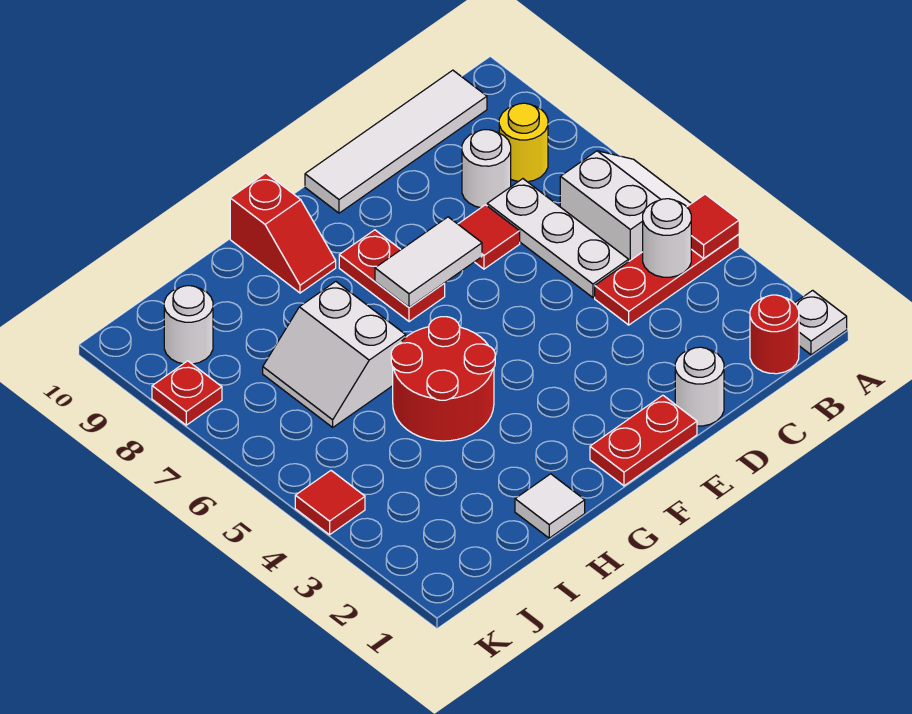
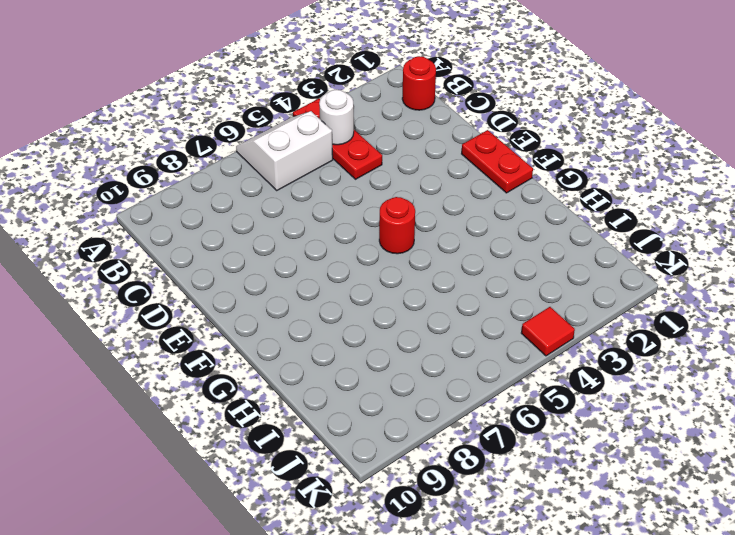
red round brick F5 level 1 -> none
none -> white plate A1 level 1
none -> yellow round brick B8 level 1
none -> white tile B10:E10 level 1

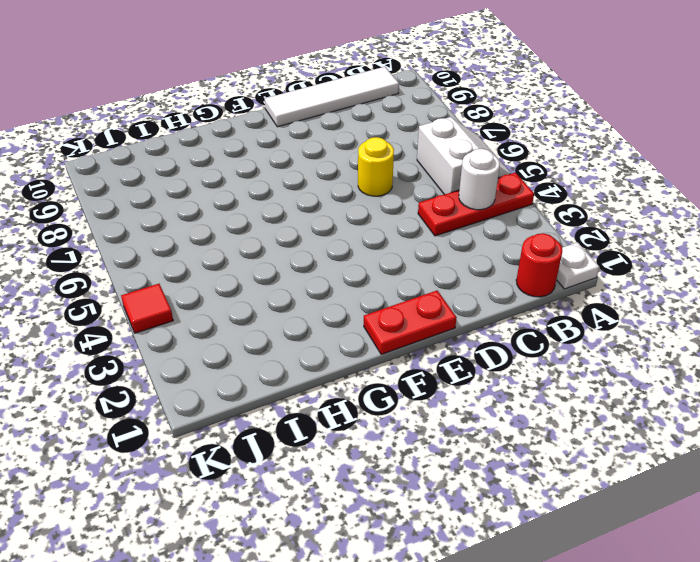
yellow round brick D6 level 1 -> yellow round brick B8 level 1
none -> white plate C5:C7 level 1
none -> white round brick C8 level 1
none -> white round brick D1 level 1

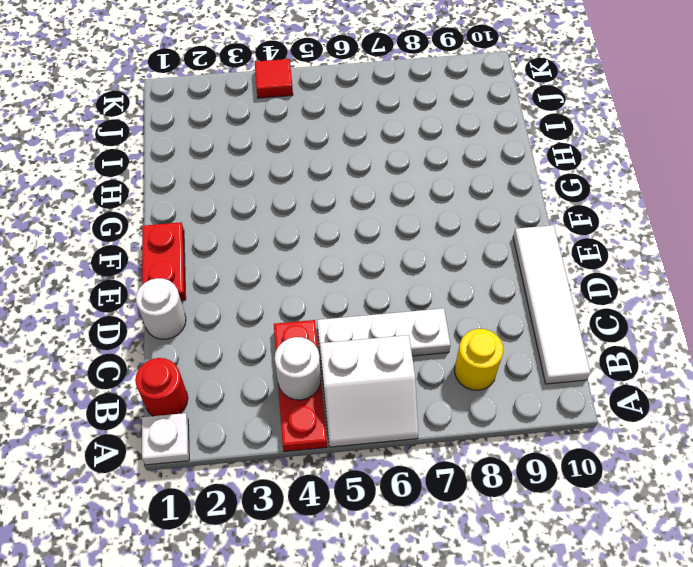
none -> white round brick C8 level 1
none -> red tile D7 level 1
none -> red plate F7:F8 level 1

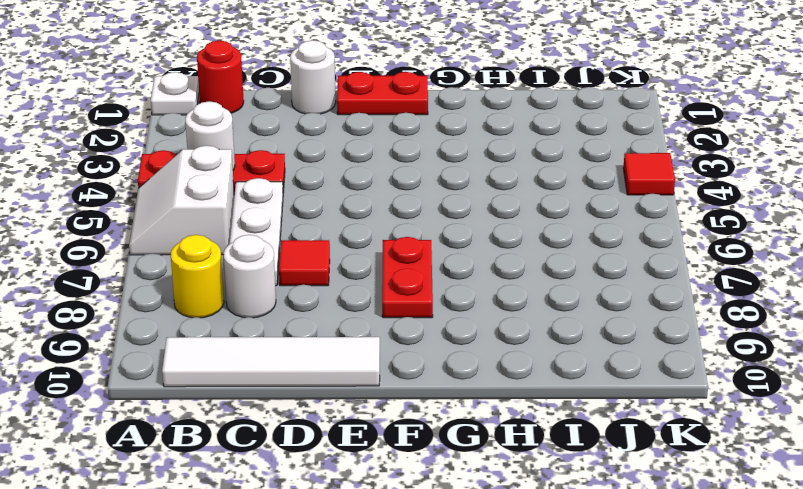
none -> red round brick G4:H5 level 1
none -> red slope G9:G10 level 1 top 10
none -> white tile H1 level 1

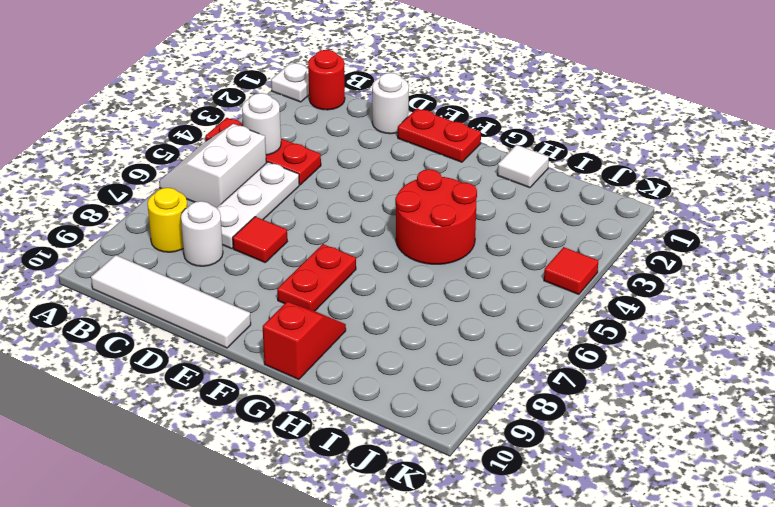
none -> white slope H6:I7 level 1 top H
none -> white round brick J9 level 1
none -> red plate K8 level 1

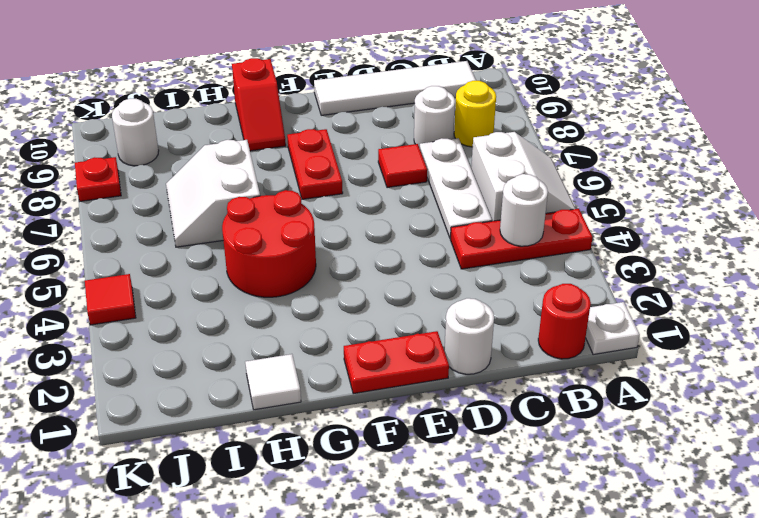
none -> red tile A4 level 2
none -> white tile E7:F7 level 2

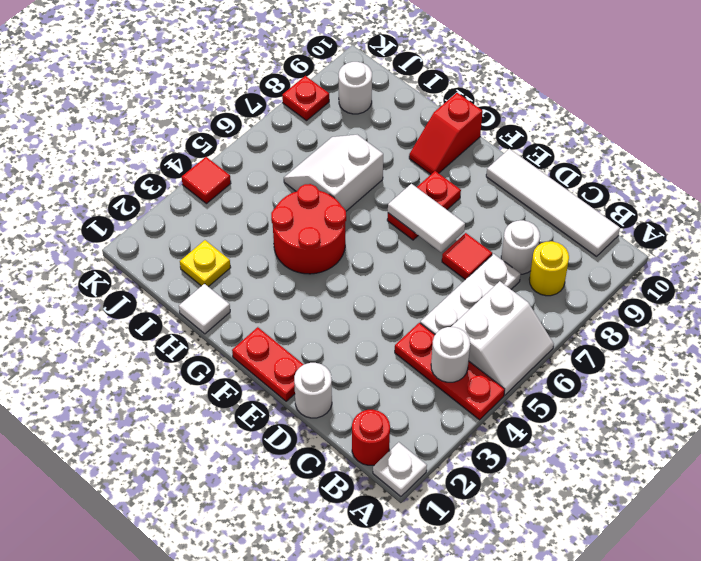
yellow plate I2 level 1 -> none
none -> red tile A4 level 2

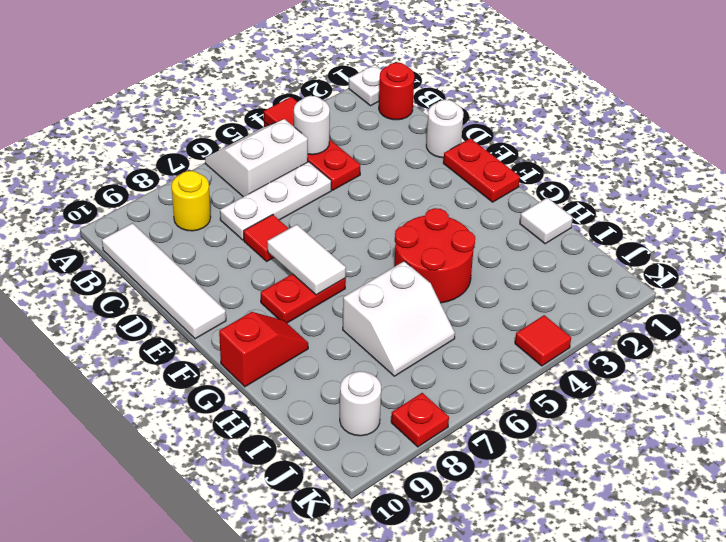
none -> white round brick C8 level 1

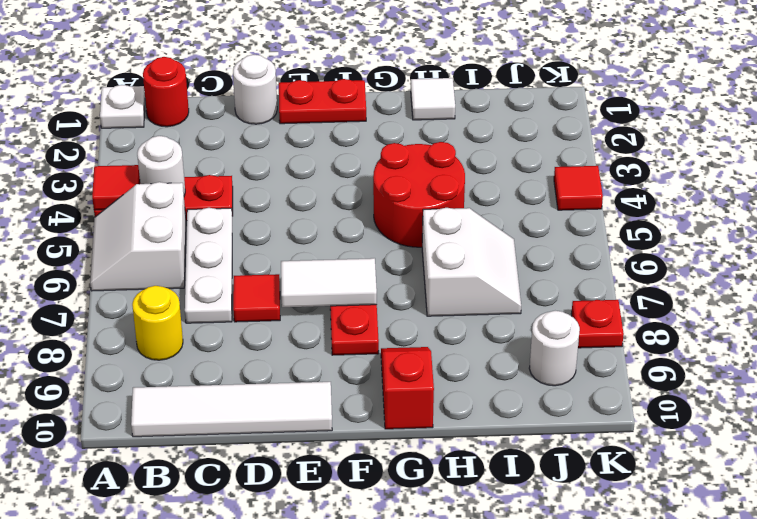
none -> white round brick C8 level 1

